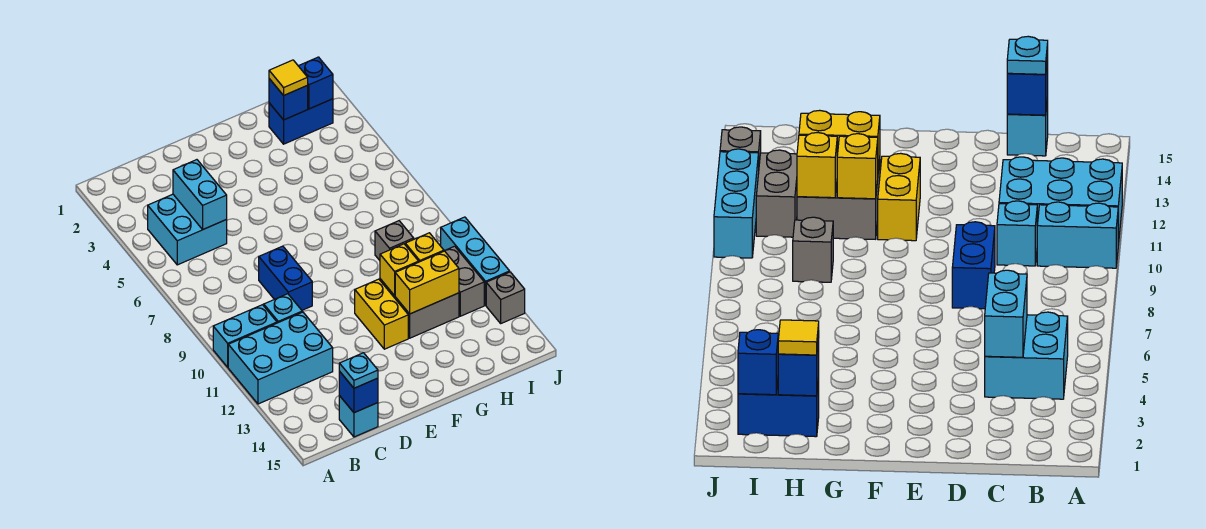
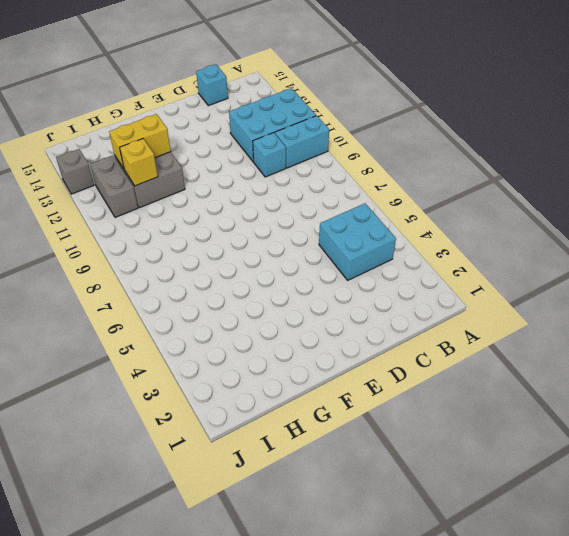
none -> blue brick D8:D9 level 1
none -> yellow brick F11:F12 level 1
none -> blue brick H2:I2 level 1

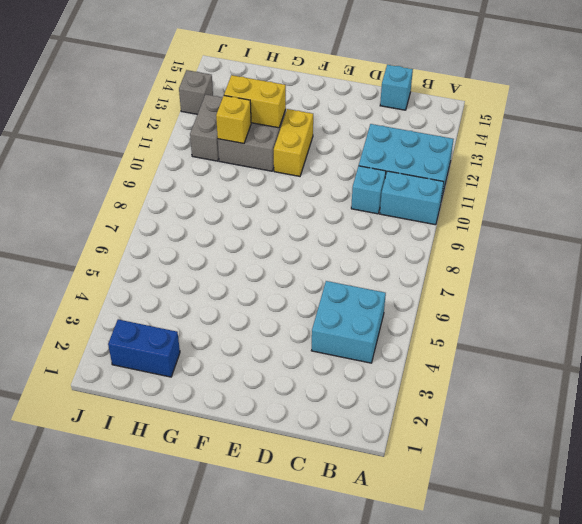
none -> blue brick D8:D9 level 1
none -> grey brick H9 level 1
none -> cyan brick J10:J12 level 1

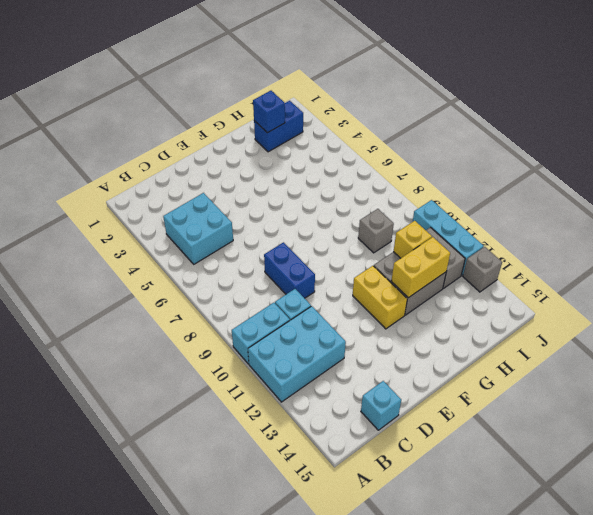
none -> cyan brick C4:C5 level 2
none -> blue brick C15 level 2
none -> yellow brick G11 level 2

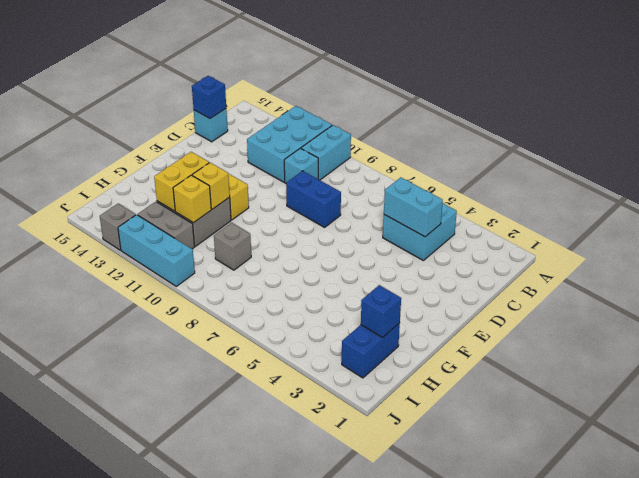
none -> blue brick I2 level 2
none -> cyan plate C15 level 3
none -> yellow tile H2 level 3

